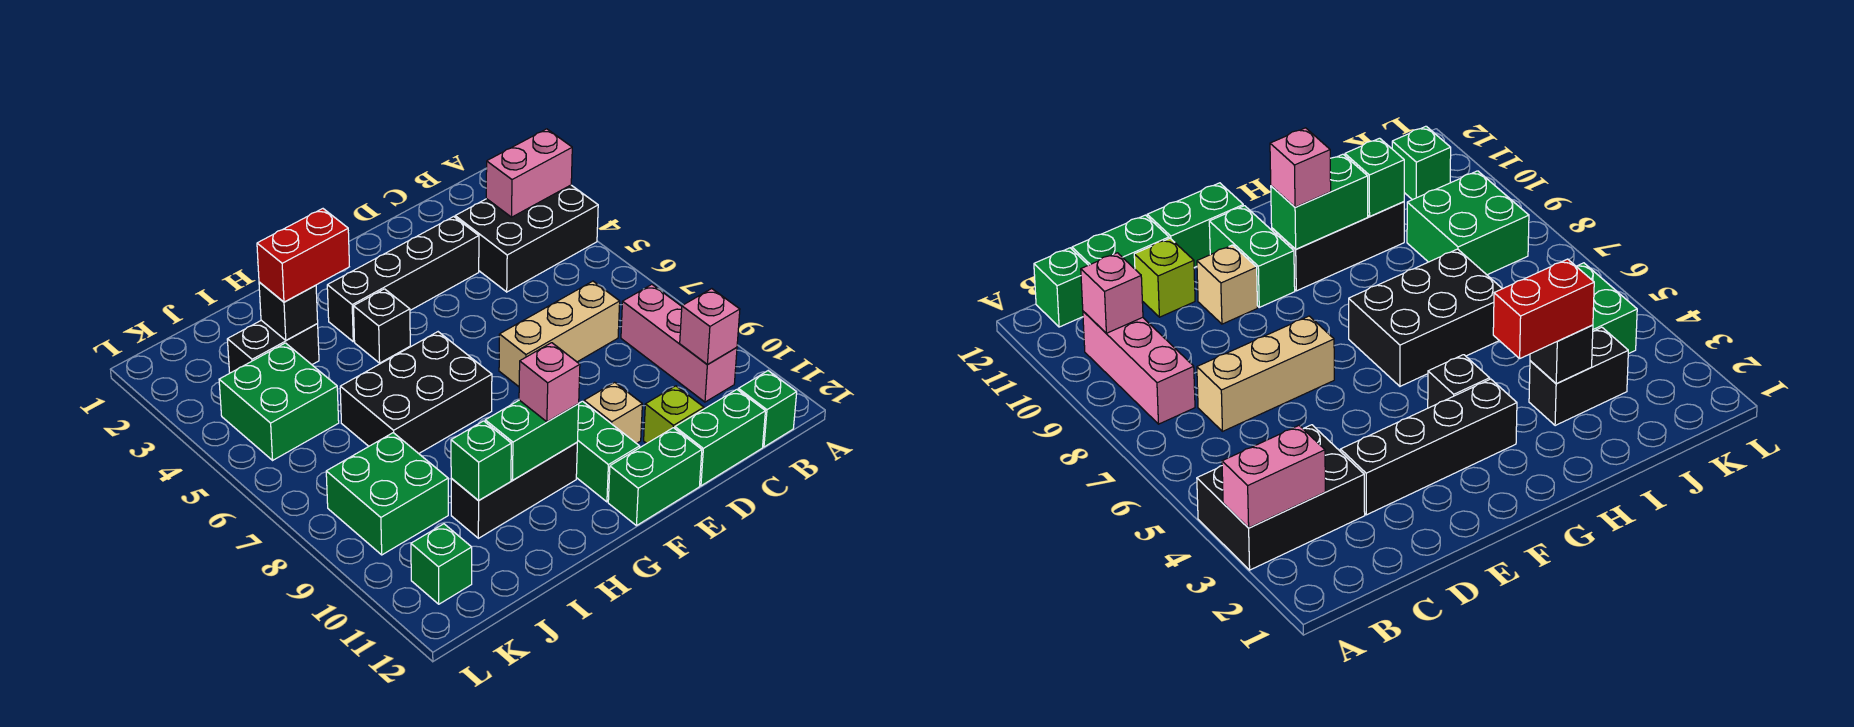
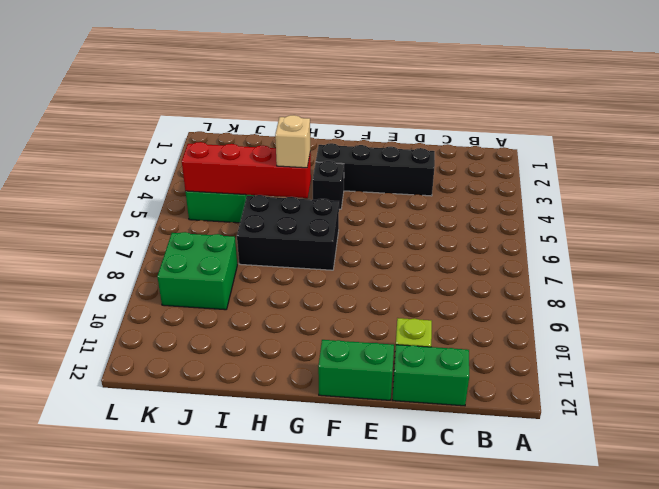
red brick H5:K5 level 2 -> none
tan brick H5 level 3 -> tan brick E10 level 1
none -> black brick A3:C4 level 1
none -> pink brick B8:B10 level 1
none -> green brick B12 level 1

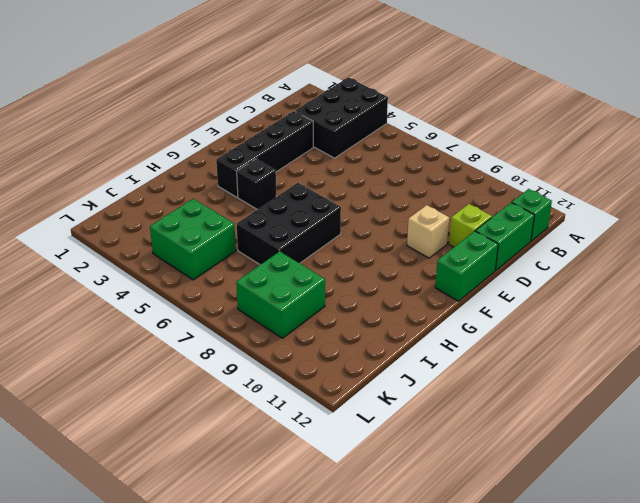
none -> pink brick B8:B10 level 1
none -> tan brick C7:E7 level 1
none -> green brick F10:F11 level 1

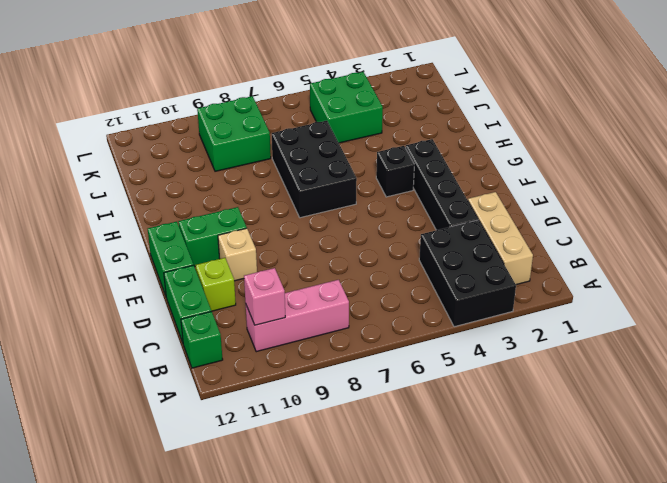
tan brick B2:D2 level 1 -> tan brick C7:E7 level 1
none -> black brick G10:I10 level 1
none -> black brick I3:J3 level 1
none -> green brick K11 level 1

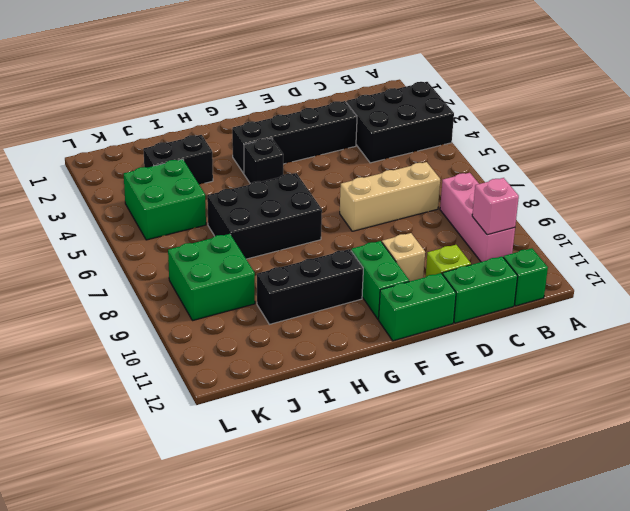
none -> green brick K11 level 1
none -> pink brick A3:B3 level 2
none -> green brick G10:H10 level 2

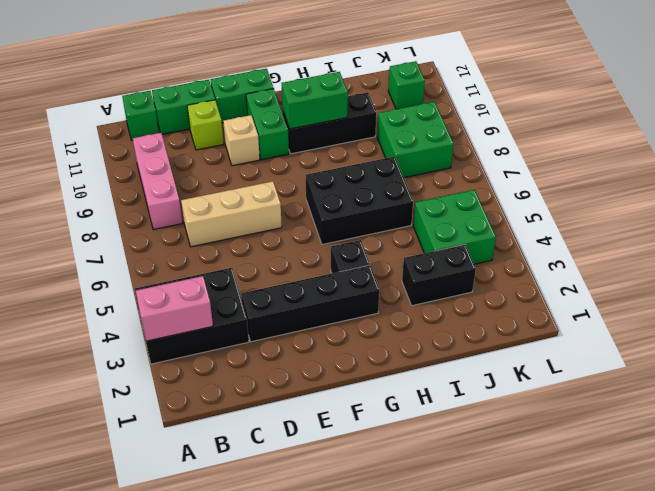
none -> pink brick B10 level 2
none -> black brick I3 level 2
none -> green brick I10 level 2

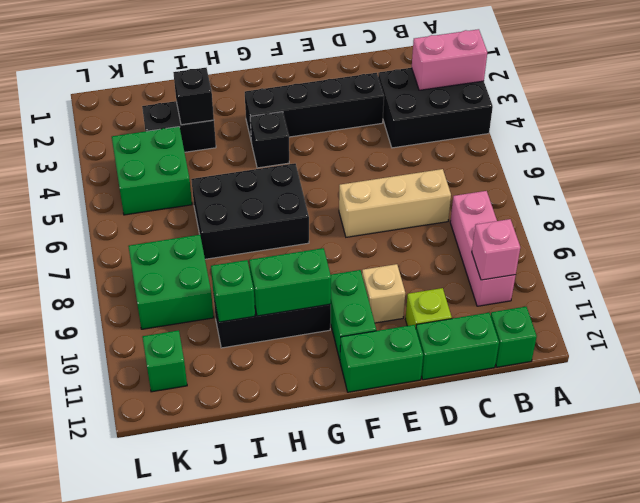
none -> pink brick G10 level 3
none -> red brick H3:I3 level 3

